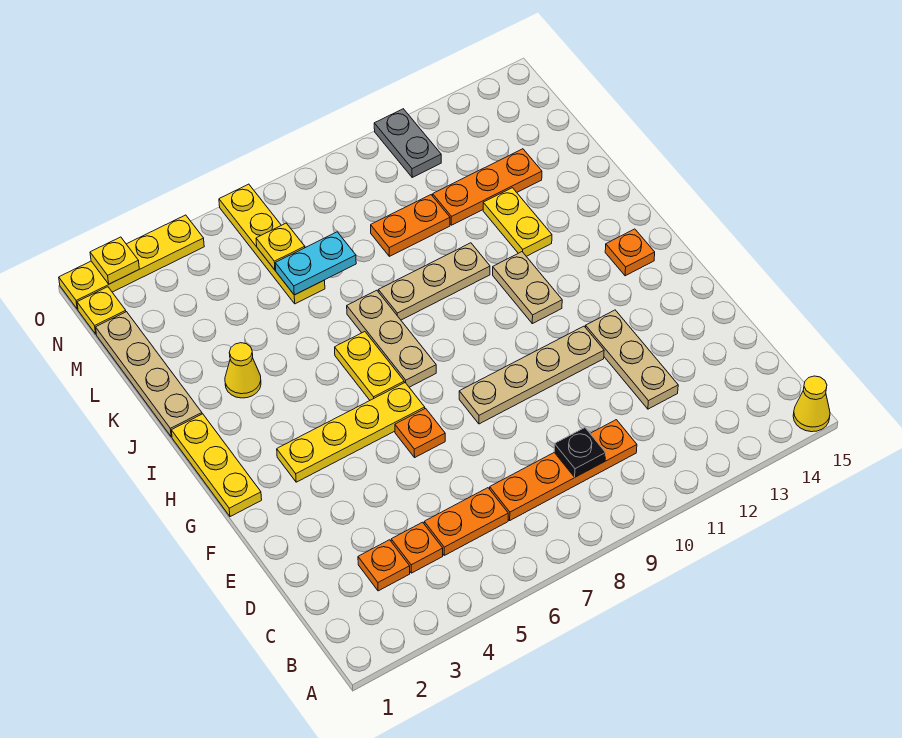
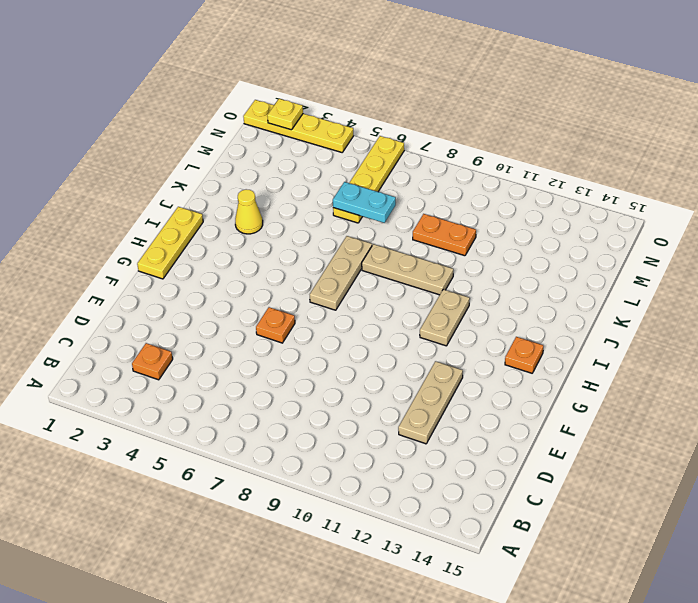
none -> yellow cone A15 level 1
none -> orange plate C4 level 1
none -> orange plate C5:C6 level 1

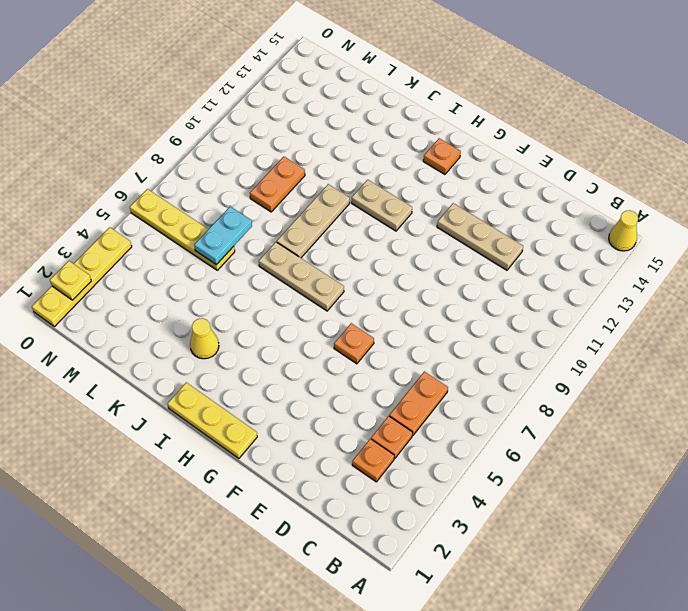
none -> orange plate C7:C10 level 1
none -> tan plate F8:F11 level 1
none -> yellow plate G3:G6 level 1

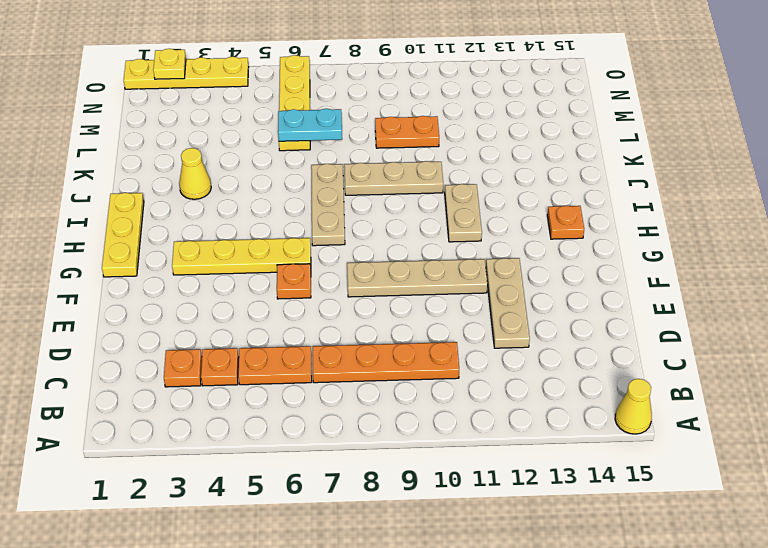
none -> yellow plate H6:I6 level 1
none -> tan plate J1:M1 level 1
none -> yellow plate J12:K12 level 1

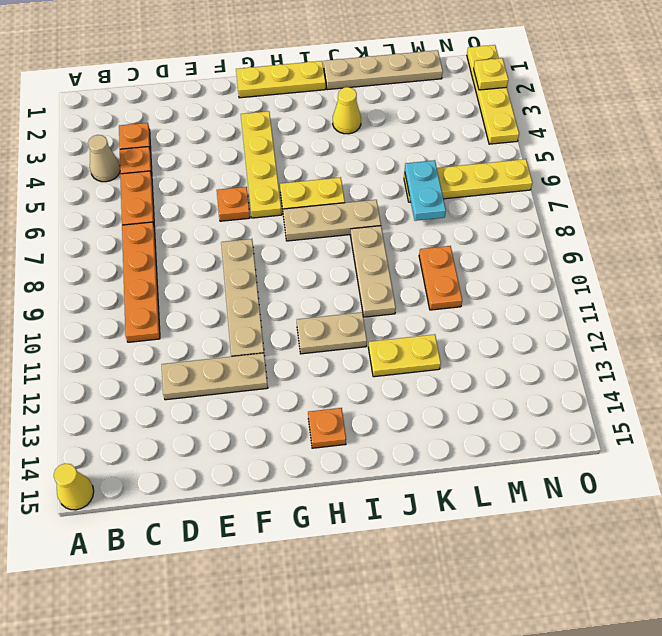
tan cone B4 level 1 -> none
none -> orange plate L11:L13 level 1
none -> yellow plate N1 level 1
none -> grey plate N11:O11 level 1

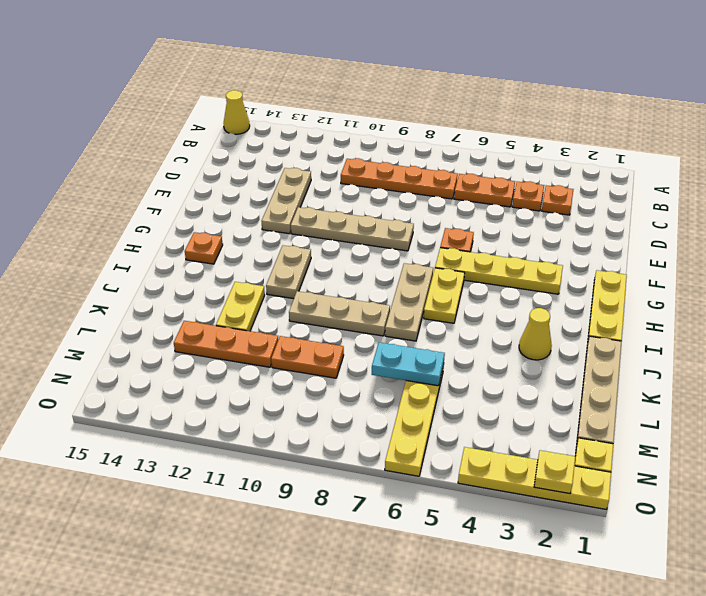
none -> grey plate N11:O11 level 1
none -> black plate C9 level 2
none -> yellow plate M6 level 2

